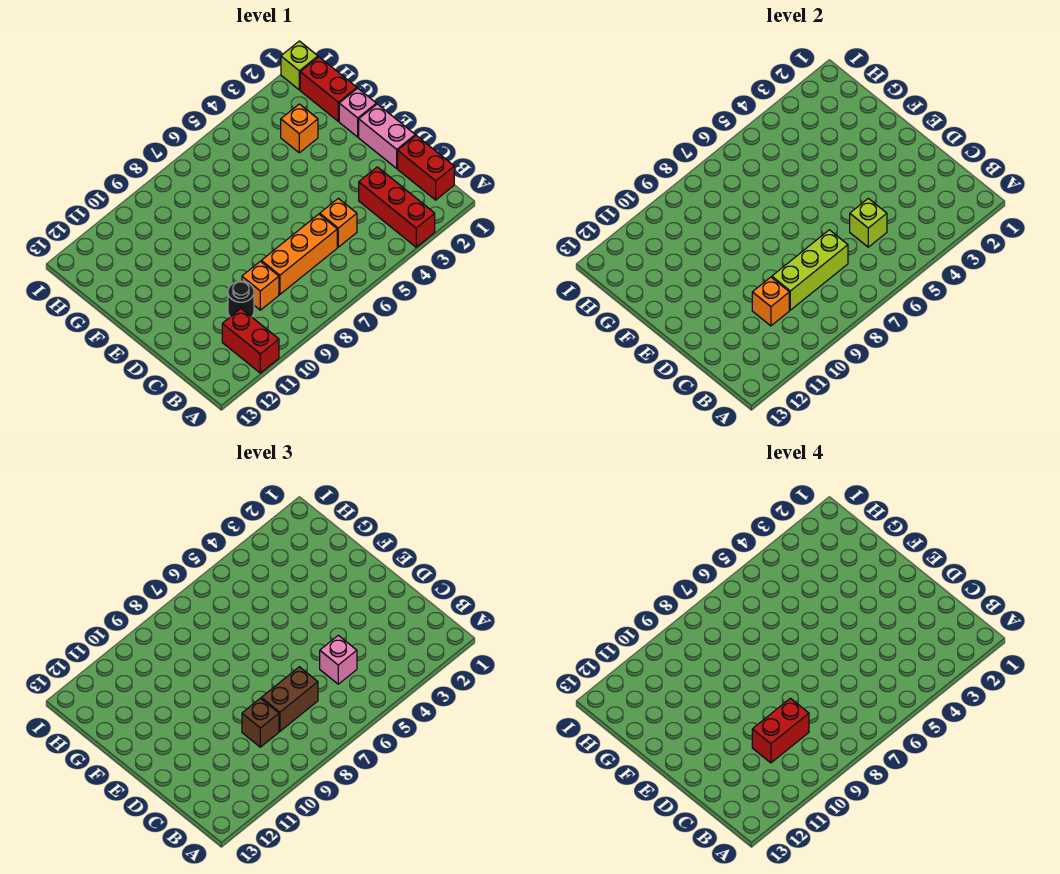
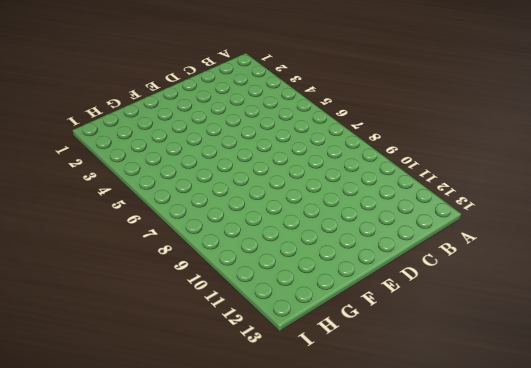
none -> red brick A3:C3 level 1
none -> red brick A11:B11 level 1
none -> red brick B1:C1 level 1

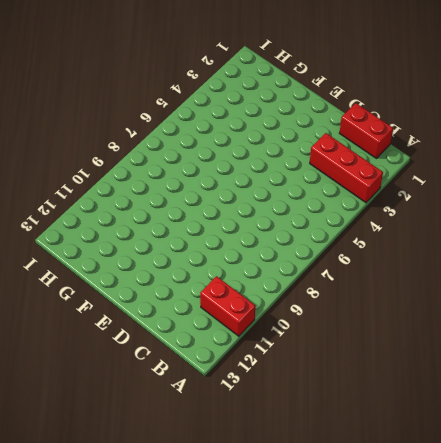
none -> orange brick C5 level 1
none -> orange brick C6:C8 level 1
none -> orange brick C9 level 1

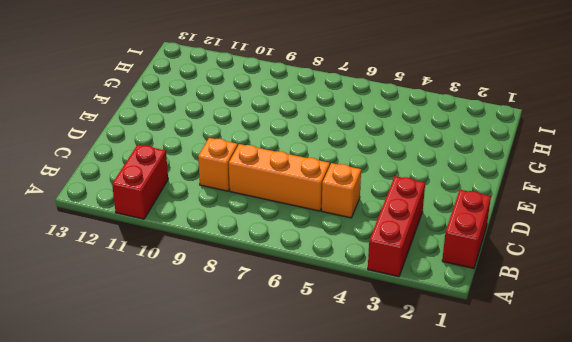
none -> black round brick C10 level 1
none -> pink brick D1:E1 level 1
none -> pink brick F1 level 1

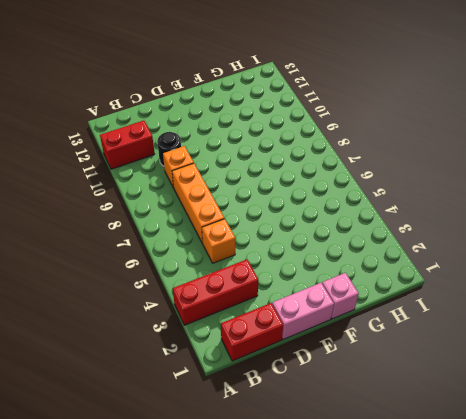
none -> red brick G1:H1 level 1
none -> orange brick G3 level 1
none -> lime brick I1 level 1

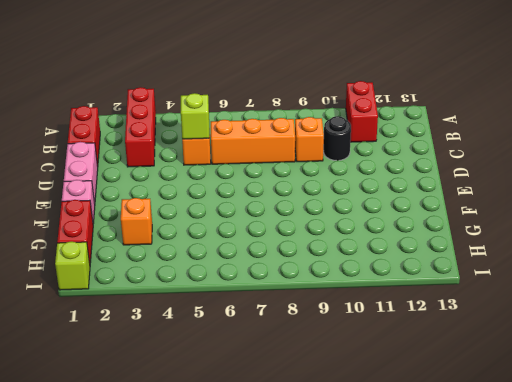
none -> lime brick C7:C9 level 2
none -> orange brick C10 level 2
none -> pink brick C5 level 3

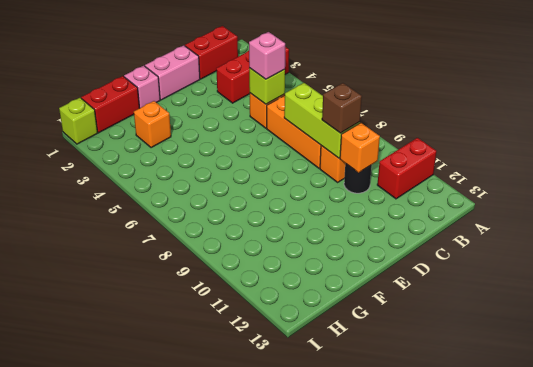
none -> brown brick C7:C8 level 3
none -> red brick C9:C10 level 4

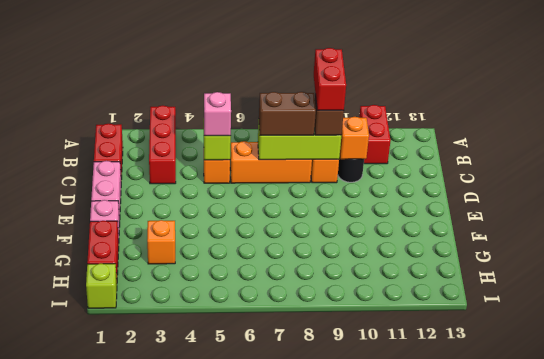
red brick B9:C9 level 4 -> red brick C9:C10 level 4

